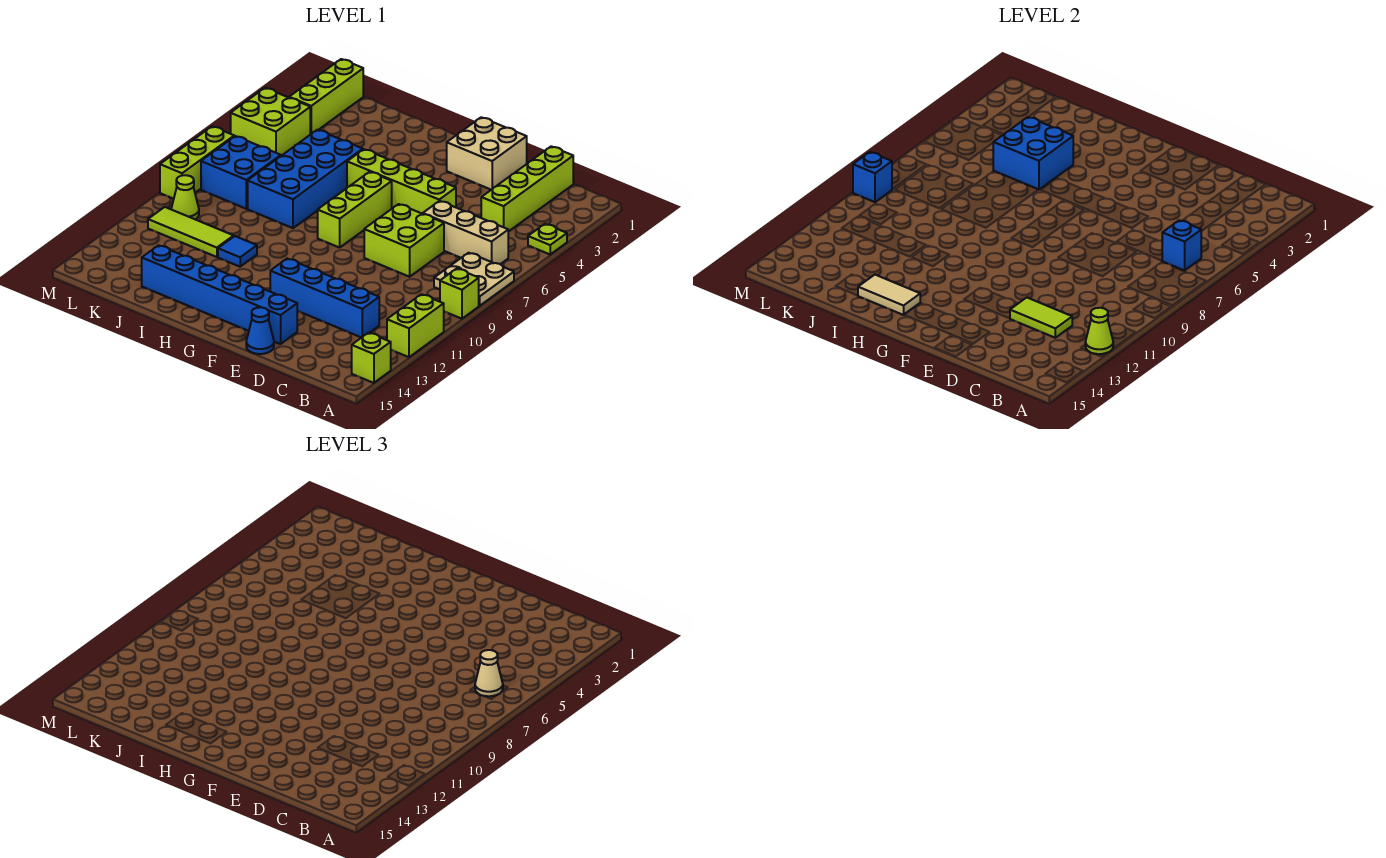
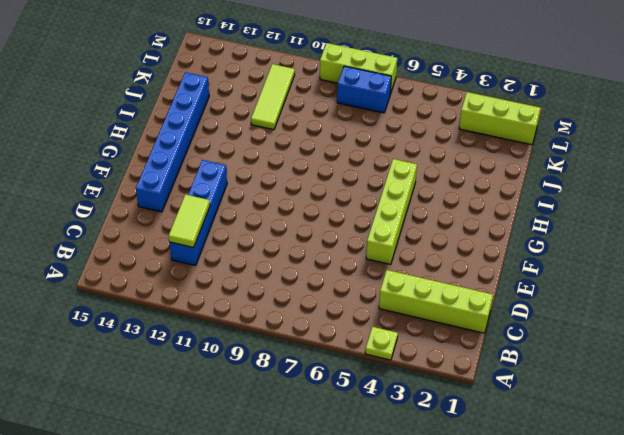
blue brick L7:L8 level 1 -> blue brick K7:L8 level 1
none -> tan plate A7:B8 level 1
none -> lime brick A9 level 1
none -> lime brick A11:A12 level 1

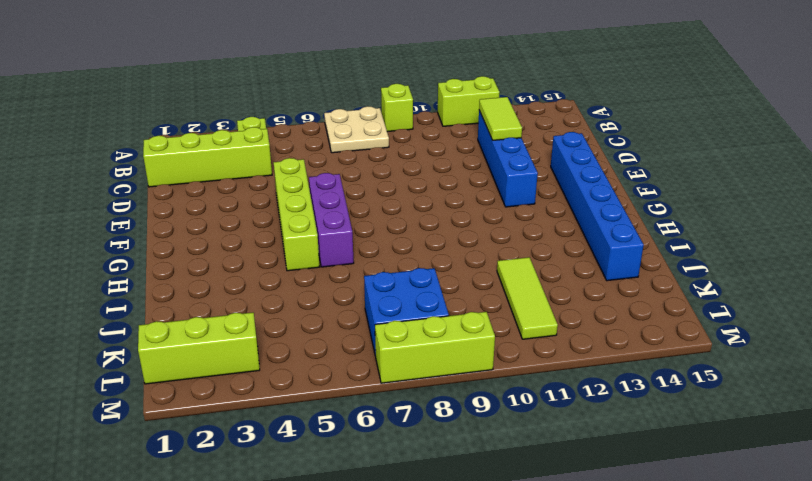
purple brick F6:H6 level 1 -> lime brick G6:G8 level 1
none -> lime brick A14 level 1
none -> tan brick B6:D6 level 1
none -> lime brick D7:E8 level 1

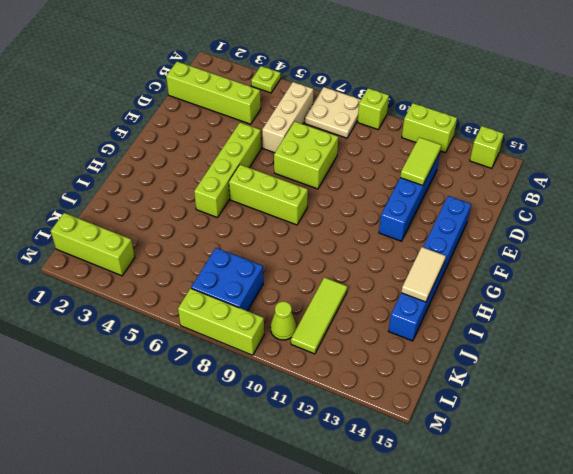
none -> tan brick E1:F2 level 1
none -> blue cone E15 level 1
none -> blue brick I5:J8 level 1

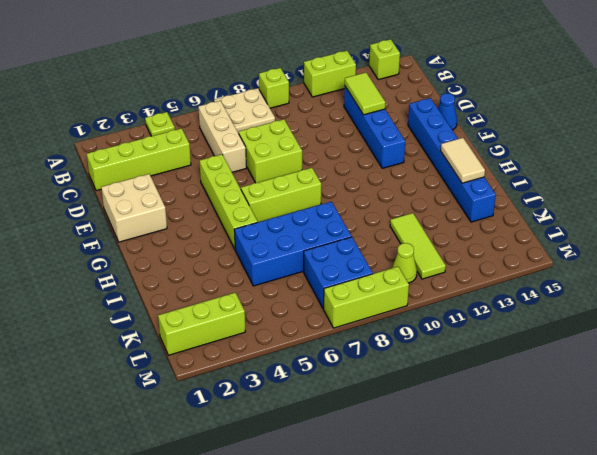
none -> blue tile I11 level 1
none -> lime brick L4:M5 level 1
none -> lime cone A12 level 2

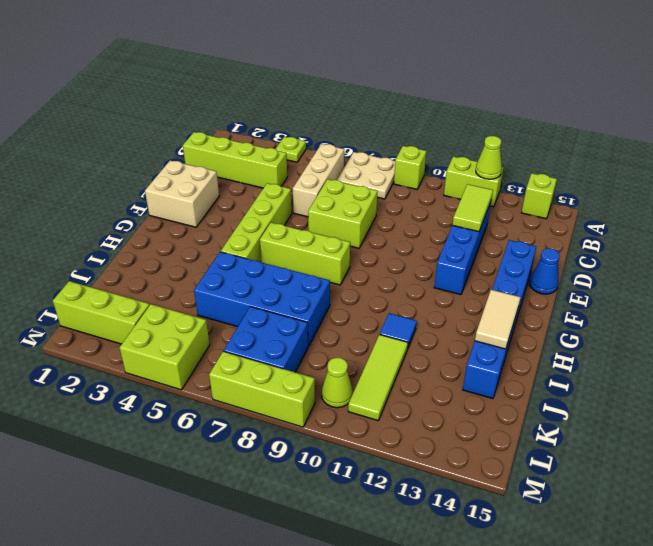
none -> blue brick B6 level 2
none -> blue brick I4:J5 level 2
none -> blue brick M9 level 2

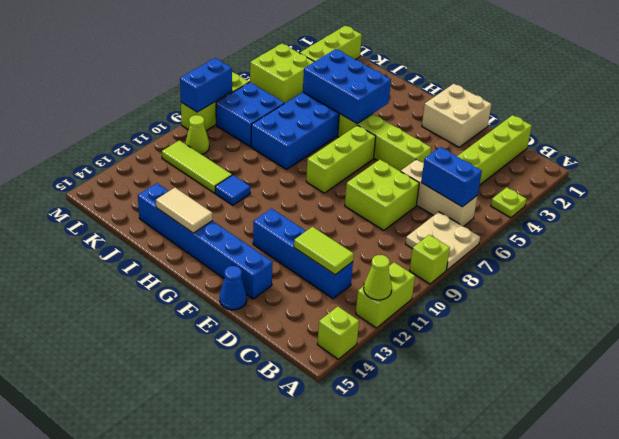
blue brick B6:C6 level 2 -> blue brick B6 level 2
blue brick H4:J5 level 2 -> blue brick I4:J5 level 2
blue brick M8:M9 level 2 -> blue brick M9 level 2
none -> tan cone B6 level 3

